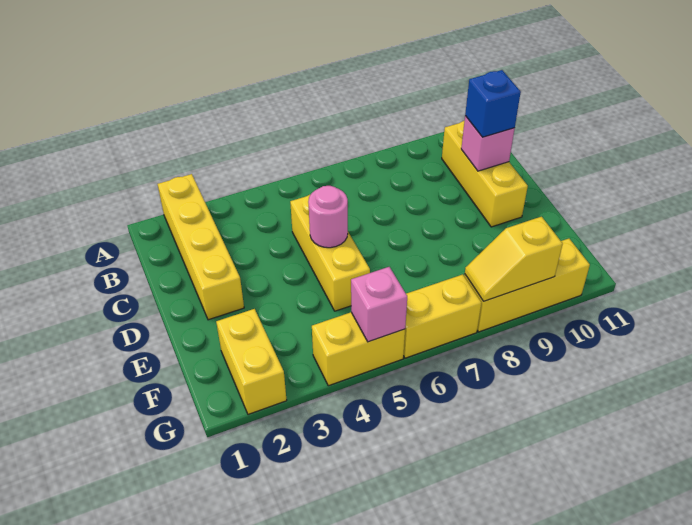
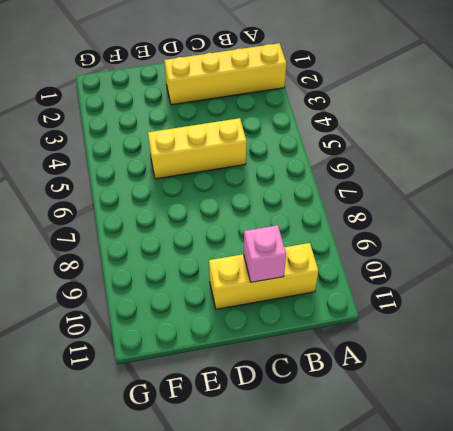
none -> yellow brick F2:G2 level 1
none -> yellow brick G4:G5 level 1
none -> yellow brick G6:G7 level 1

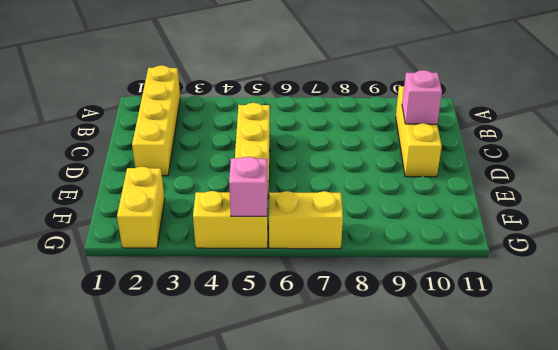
none -> yellow brick G8:G10 level 1
none -> pink round brick D5 level 2
none -> yellow slope G8:G9 level 2 top 9

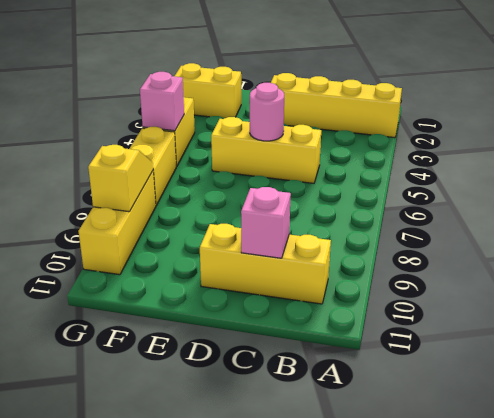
none -> blue brick C10 level 3

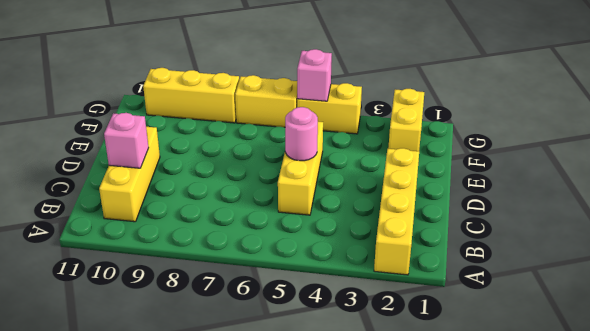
none -> yellow slope G8:G9 level 2 top 9
none -> blue brick C10 level 3

